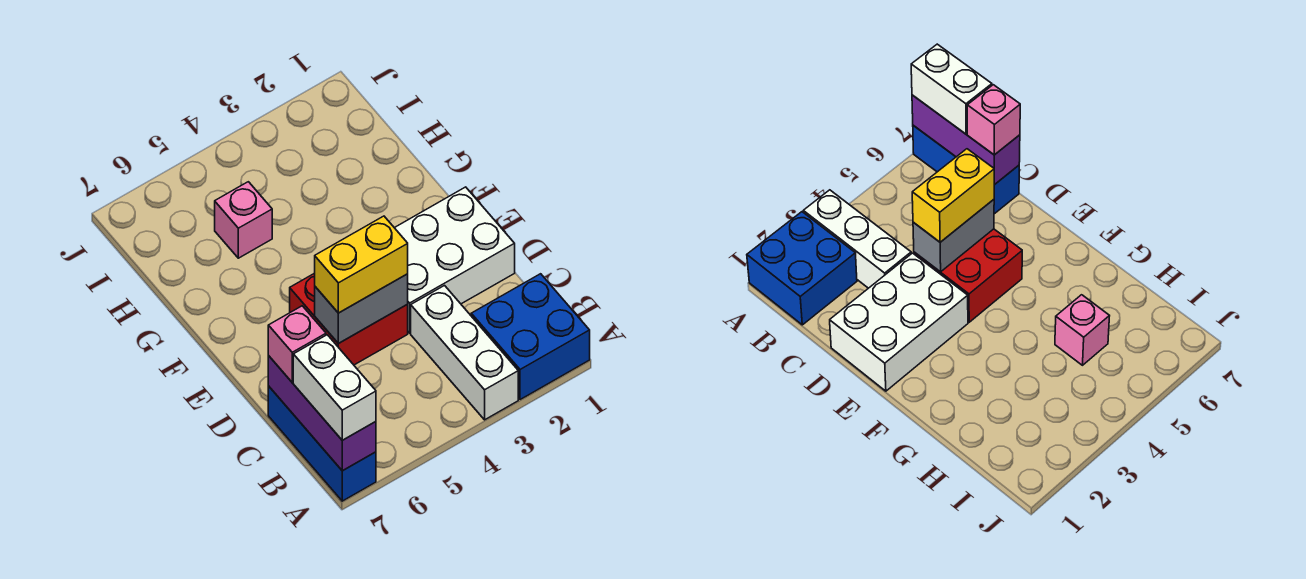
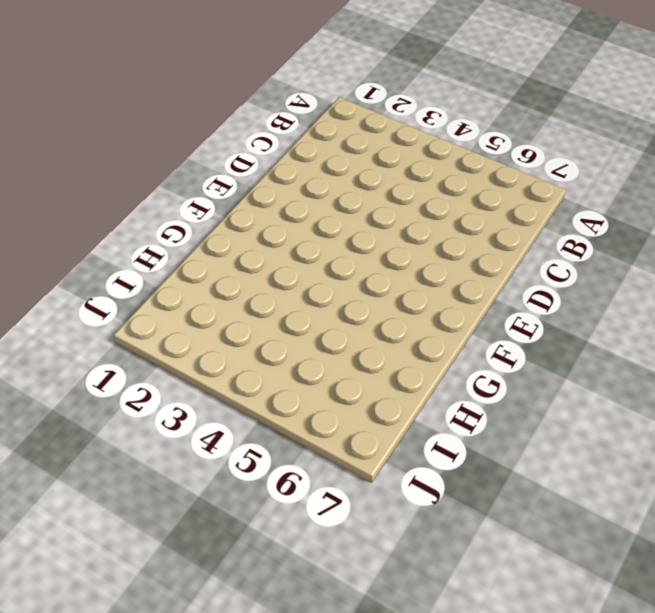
none -> blue brick A1:B2 level 1
none -> white brick A3:C3 level 1

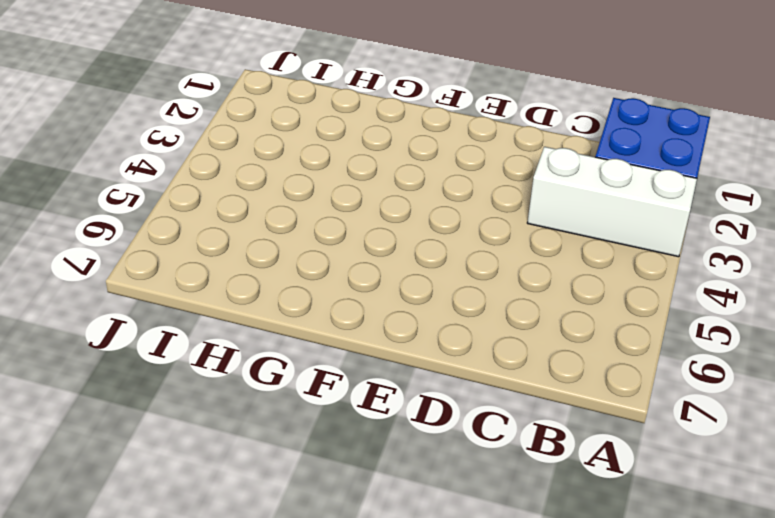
none -> blue brick A7:C7 level 1
none -> white brick D1:E3 level 1

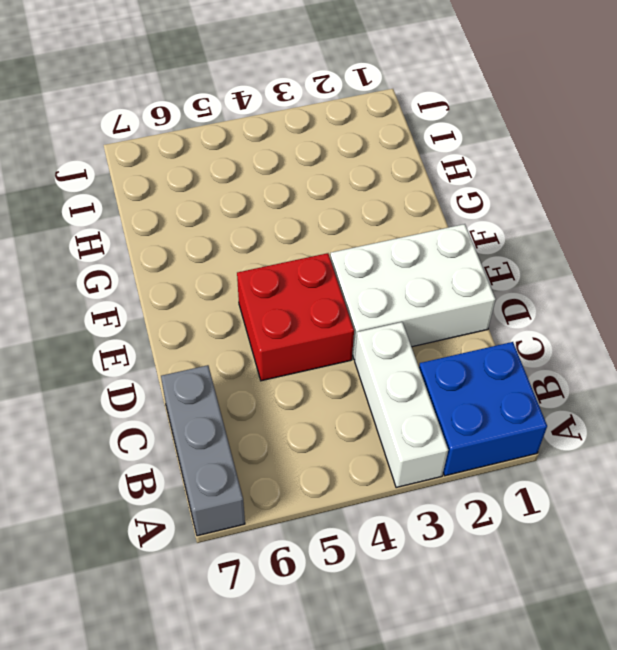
grey brick A7:C7 level 1 -> blue brick A7:C7 level 1
none -> pink brick H5 level 1
none -> purple brick A7:C7 level 2

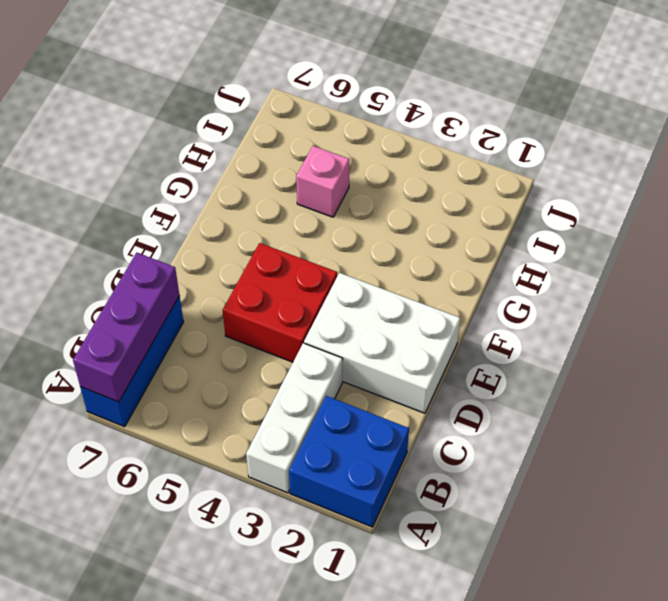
none -> grey brick D4:D5 level 2
none -> white brick A7:B7 level 3

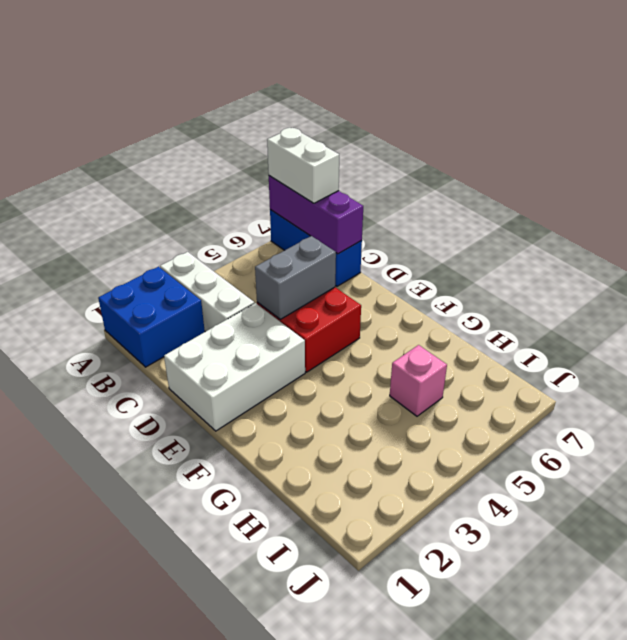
none -> pink brick C7 level 3
none -> yellow brick D4:D5 level 3

